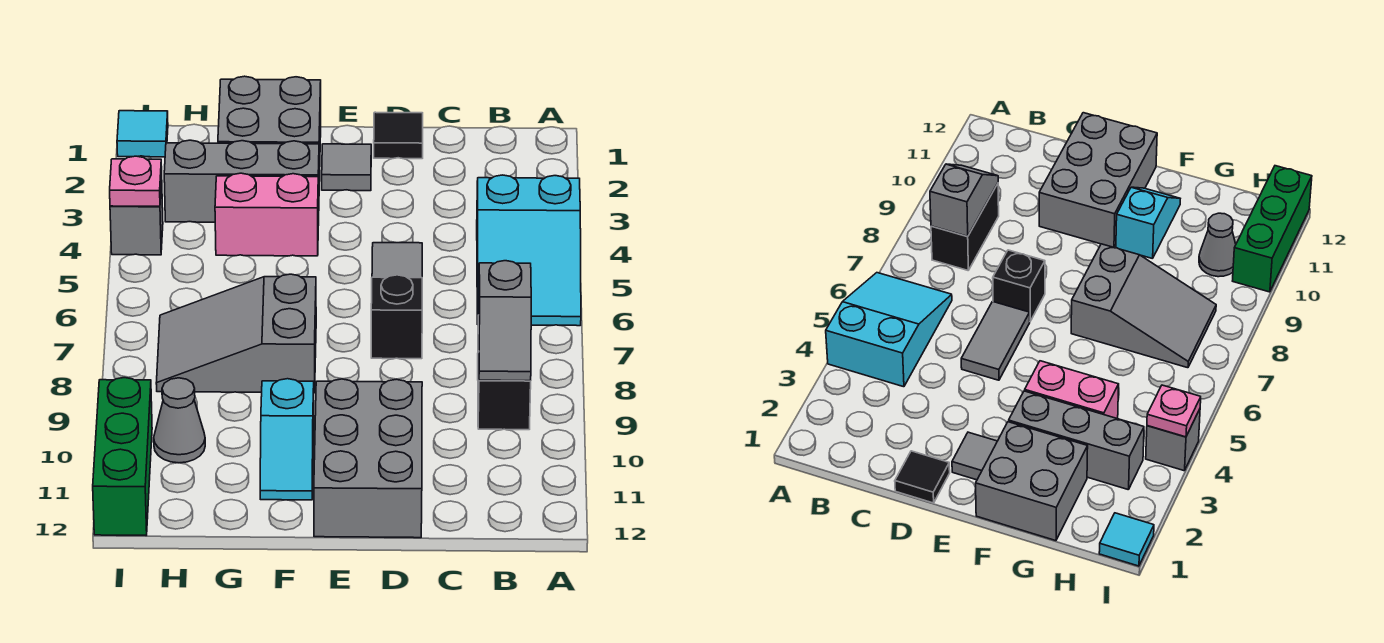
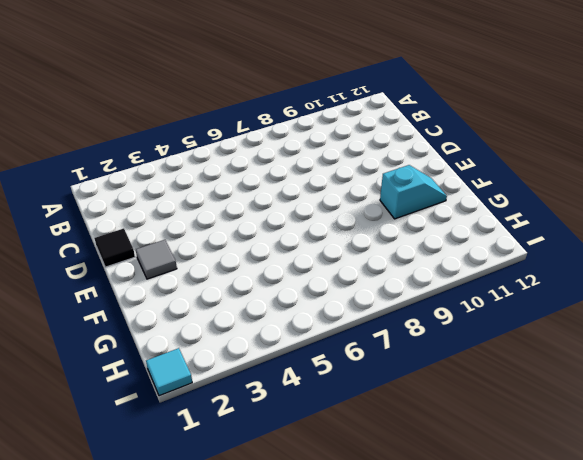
none -> cyan slope A4:B6 level 1 top 4
none -> black brick B8:B9 level 1
none -> grey tile D5:D6 level 1

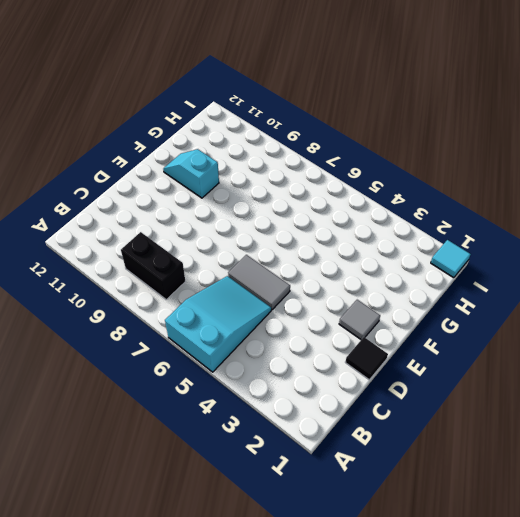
cyan slope A5:C6 level 1 top A -> cyan slope A4:B6 level 1 top 4
none -> black brick D7 level 1
none -> grey brick D10:E12 level 1
none -> grey brick F1:G2 level 1

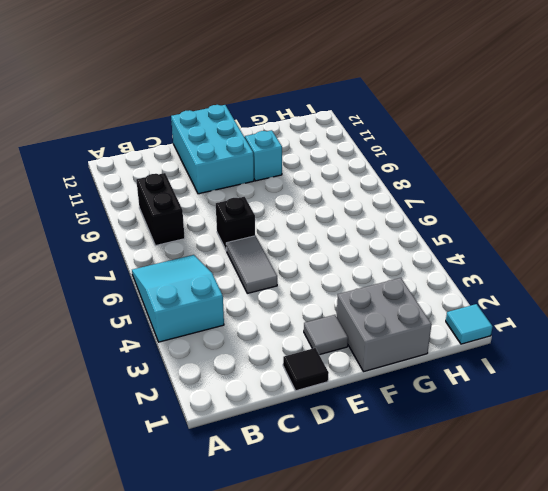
cyan brick D10:E12 level 1 -> grey brick D10:E12 level 1
none -> grey brick F3:H3 level 1
none -> pink brick F4:G4 level 1
none -> grey slope F7:H8 level 1 top F

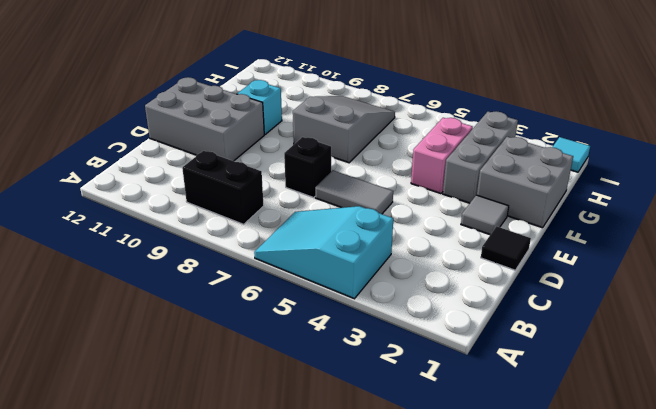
none -> grey cone H10 level 1
none -> grey brick I4 level 1
none -> green brick I10:I12 level 1

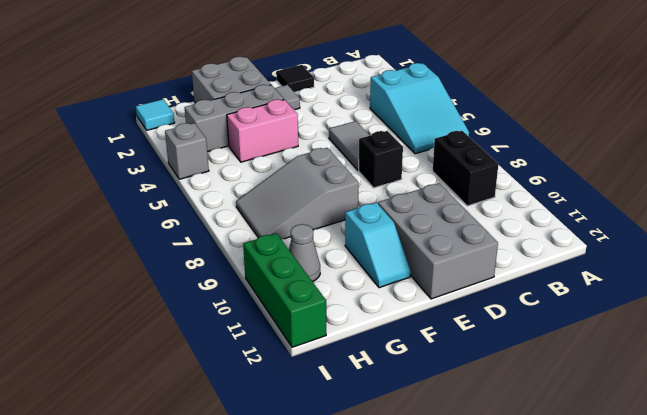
none -> grey slope B8:B9 level 2 top 8
none -> pink plate I4 level 2

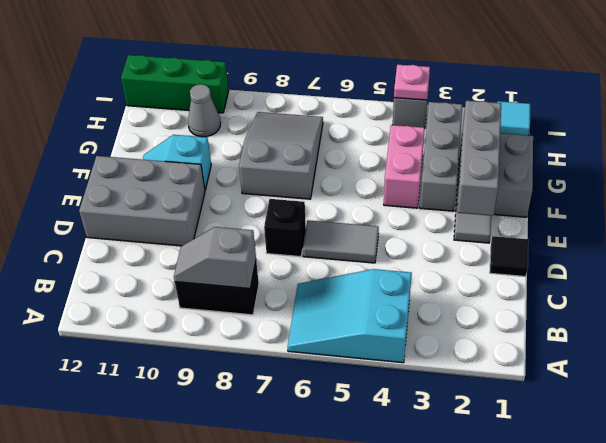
grey brick E2:G2 level 2 -> none

